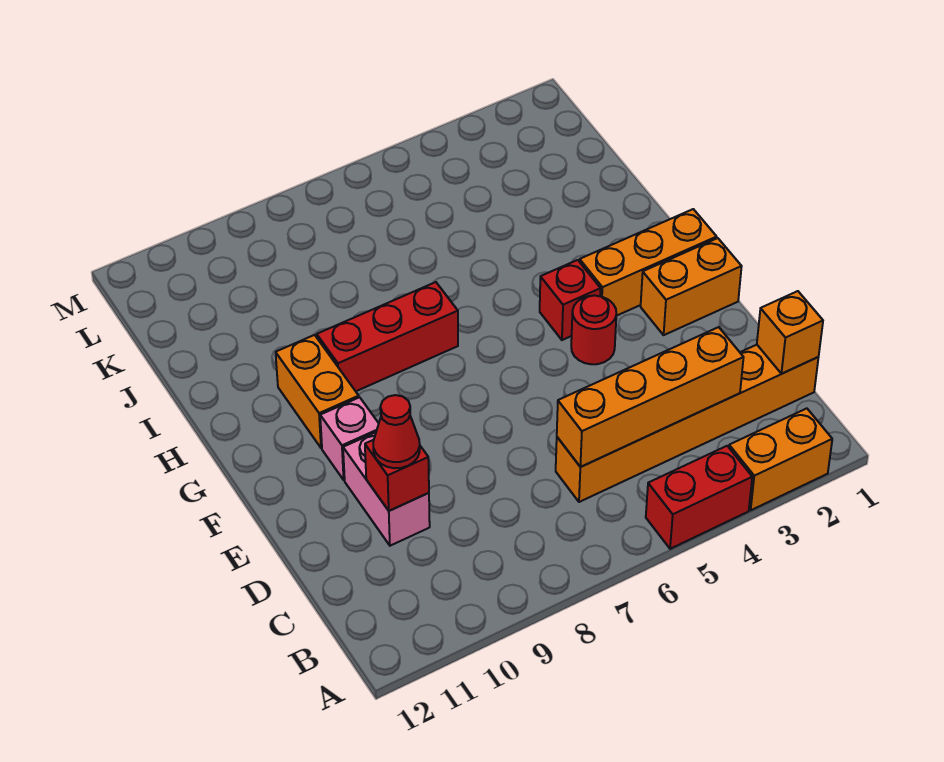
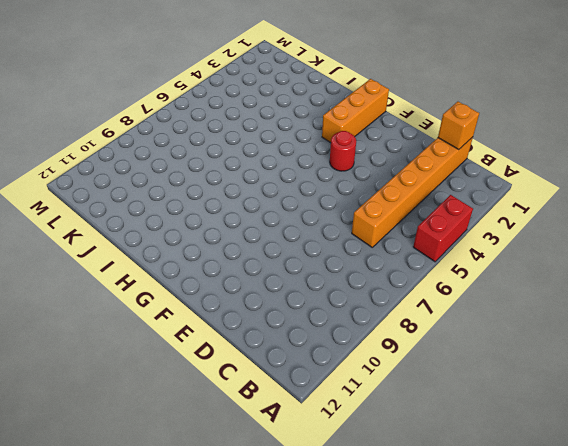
none -> orange brick A2:A3 level 1
none -> pink brick D10:E10 level 1
none -> orange brick F1:F2 level 1

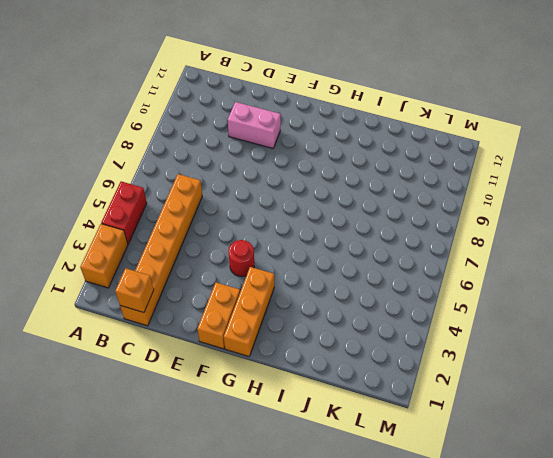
none -> pink brick F10 level 1
none -> red brick G4 level 1
none -> orange brick G10:H10 level 1

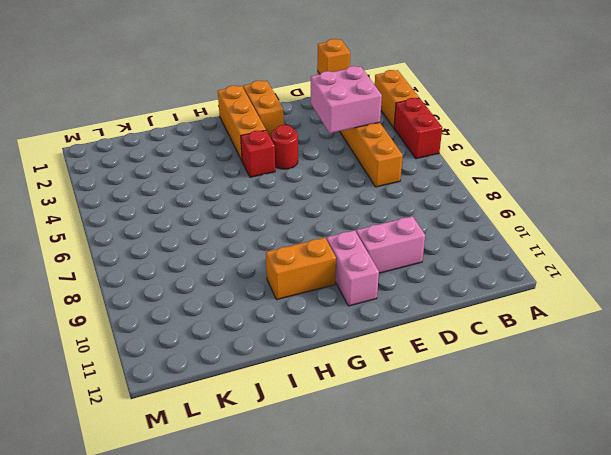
pink brick C3:D4 level 2 -> orange brick C3:C6 level 2
pink brick F10:F11 level 1 -> pink brick F10 level 1
none -> red brick H7:H9 level 1
none -> red brick D10 level 2
none -> red cone D10 level 3

